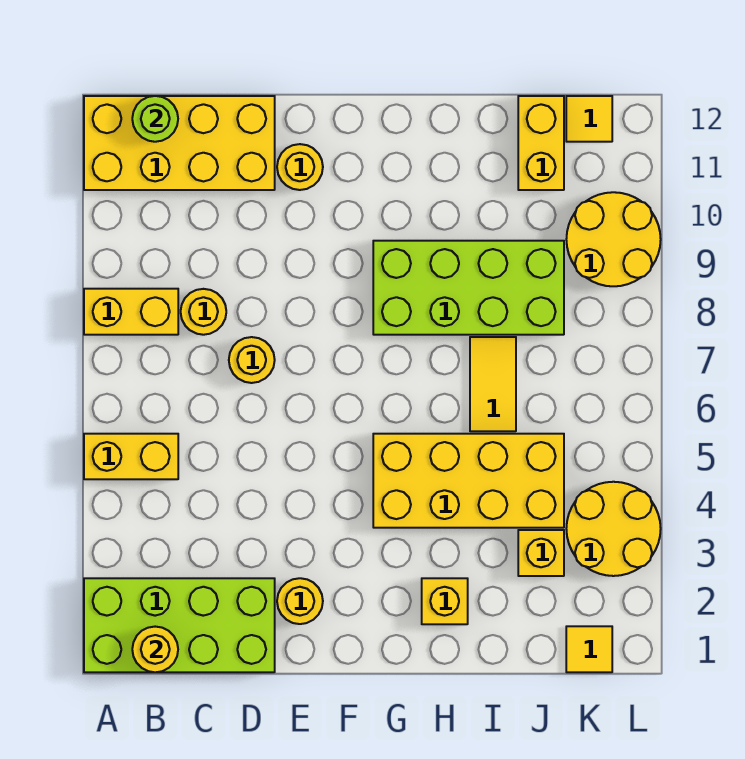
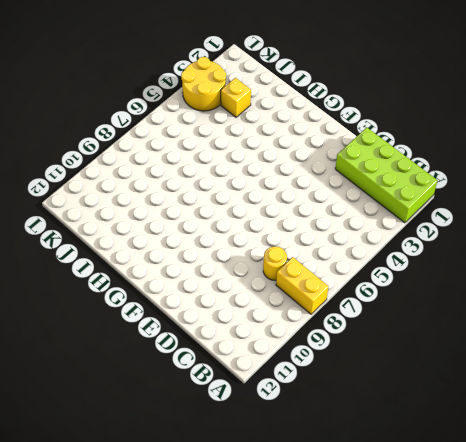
none -> yellow brick A5:B5 level 1
none -> yellow brick A11:D12 level 1
none -> yellow round brick D7 level 1

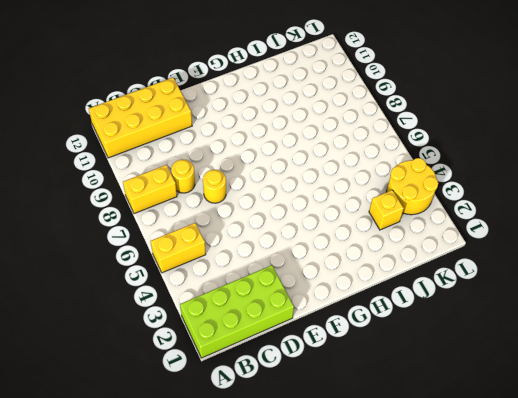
none -> yellow round brick E2 level 1
none -> yellow round brick E11 level 1
none -> yellow brick G4:J5 level 1

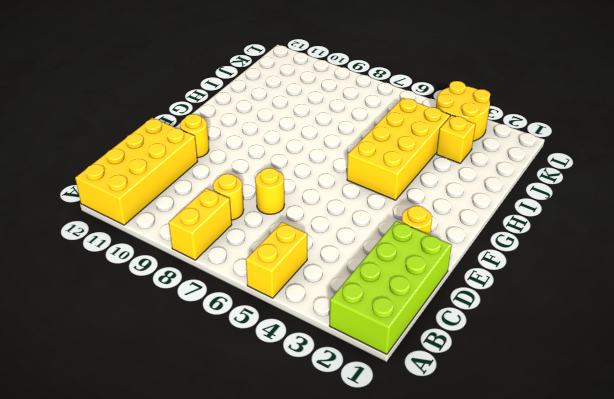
none -> lime brick G8:J9 level 1
none -> yellow brick H2 level 1
none -> yellow tile I6:I7 level 1

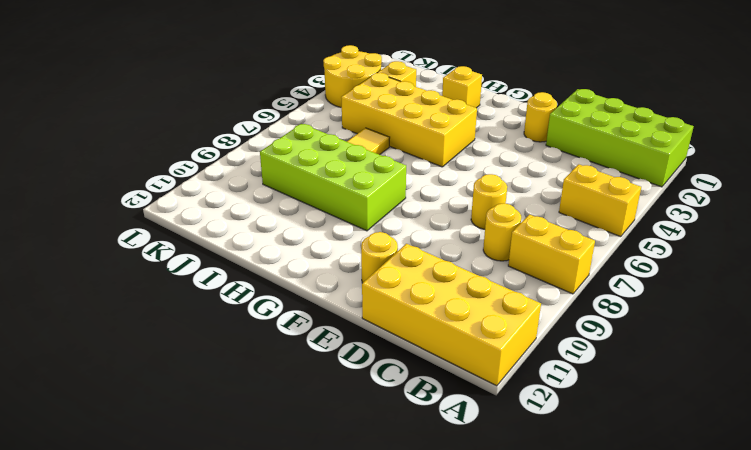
none -> yellow brick J11:J12 level 1
none -> yellow tile K1 level 1
none -> yellow round brick K9:L10 level 1

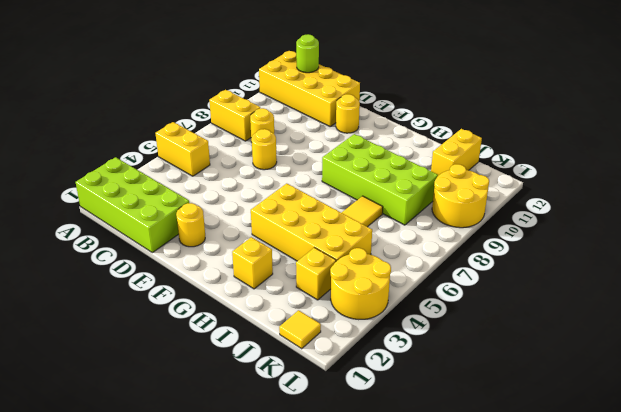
none -> yellow tile K12 level 1
none -> yellow round brick B1 level 2

